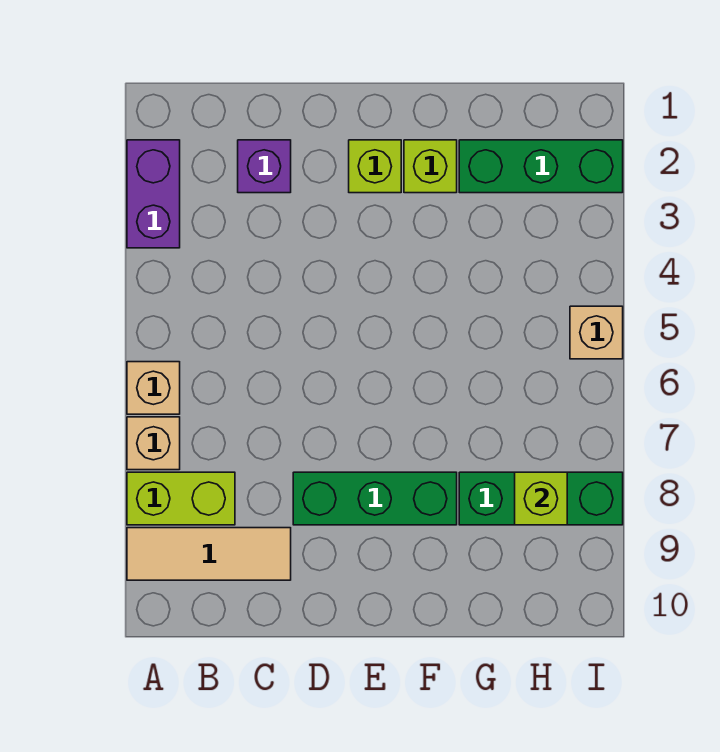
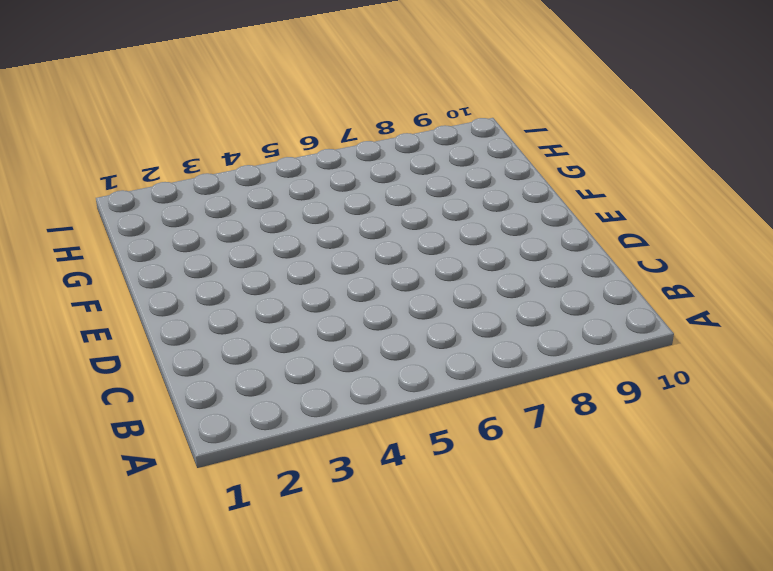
none -> purple brick A2:A3 level 1
none -> tan brick A6 level 1
none -> tan brick A7 level 1

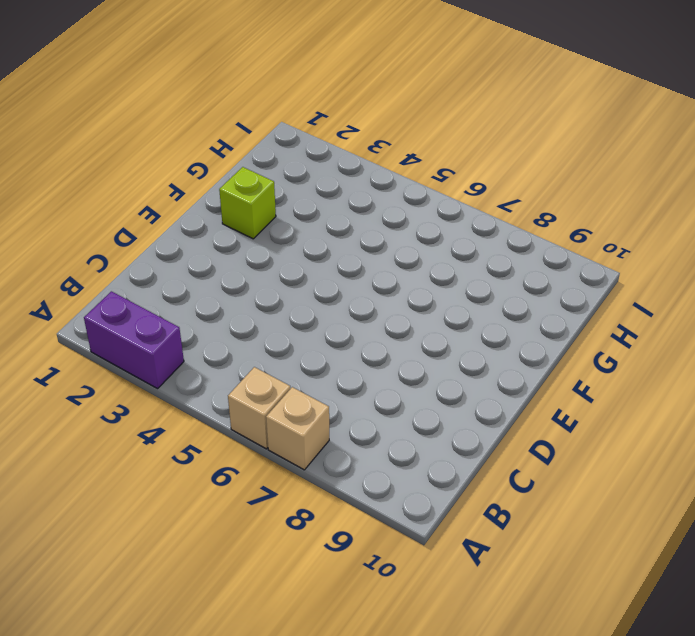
none -> lime brick A8:B8 level 1
none -> tan tile A9:C9 level 1
none -> purple brick C2 level 1

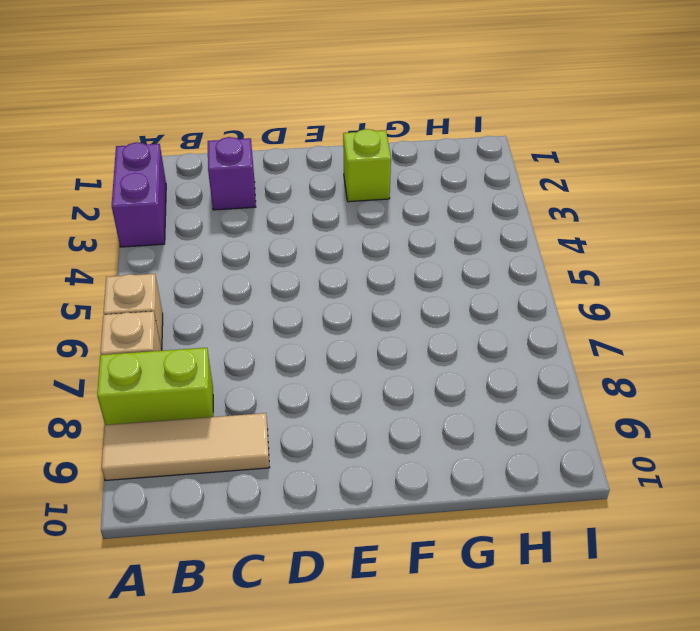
none -> green brick D8:F8 level 1
none -> lime brick E2 level 1
none -> green brick G2:I2 level 1

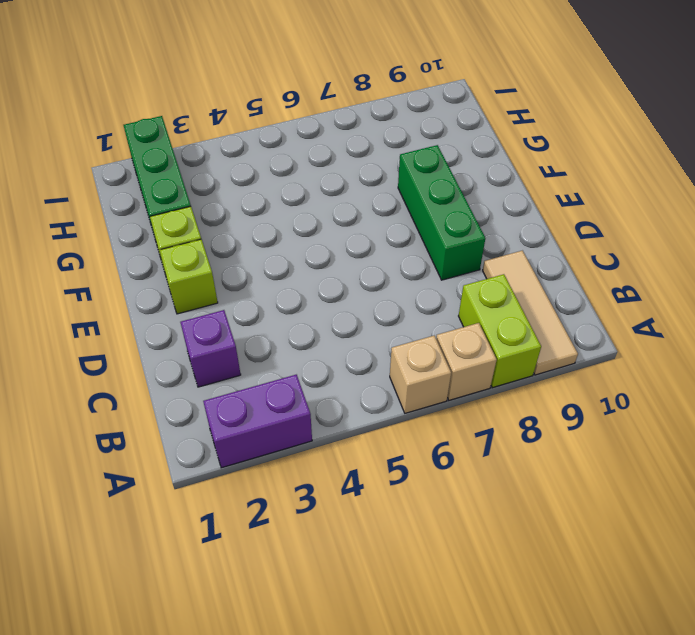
none -> green brick G8:I8 level 1
none -> tan brick I5 level 1
none -> lime brick H8 level 2

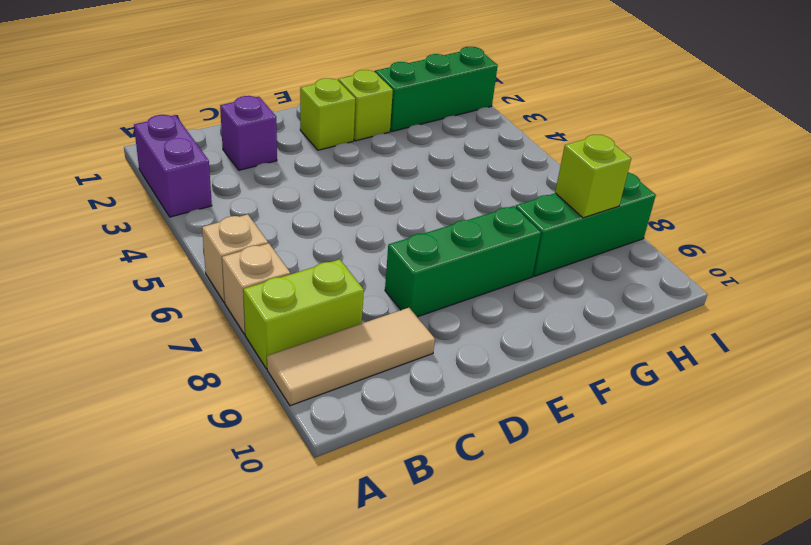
none -> tan brick I5 level 1

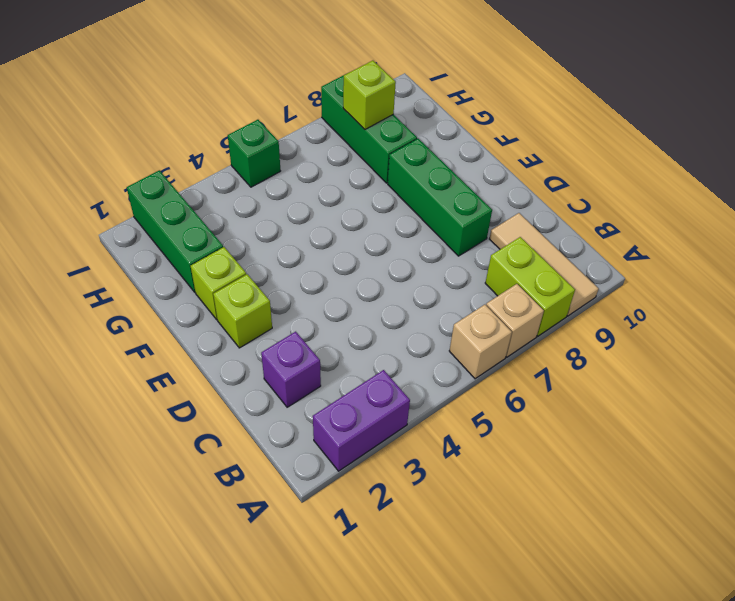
green brick I5 level 1 -> tan brick I5 level 1

